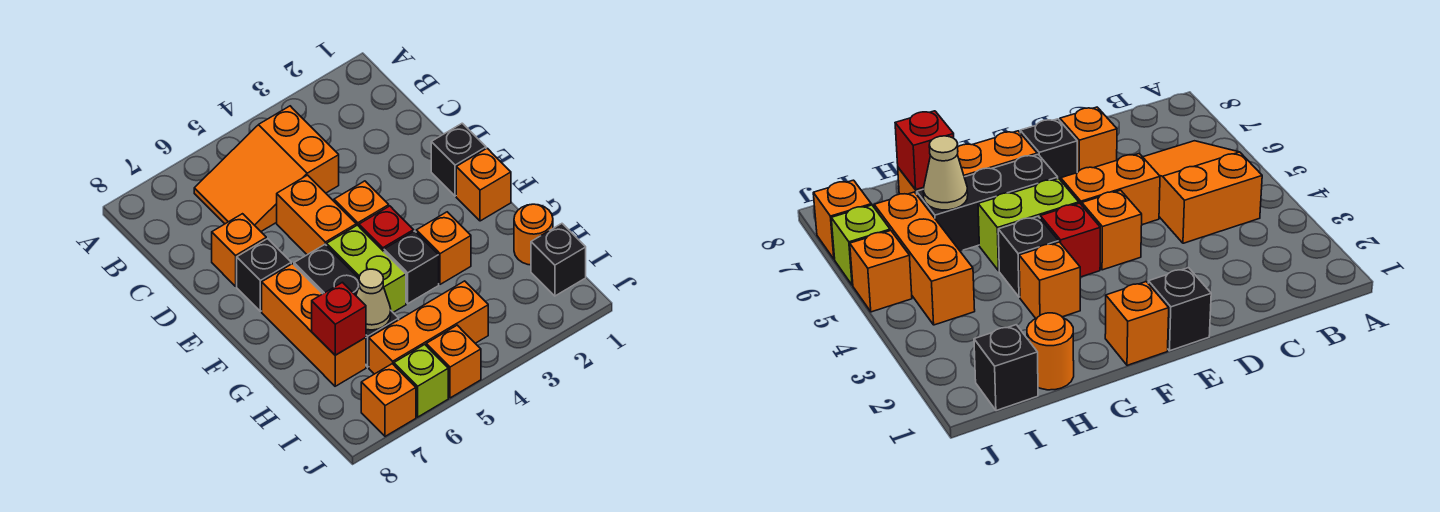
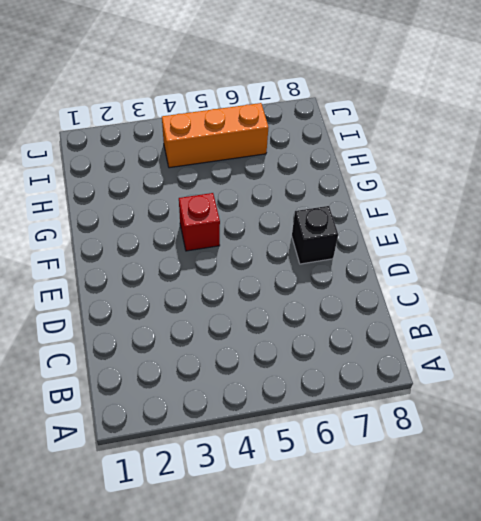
none -> orange slope B4:C6 level 1 top 4
none -> orange brick D5:E5 level 1
none -> orange brick D7 level 1

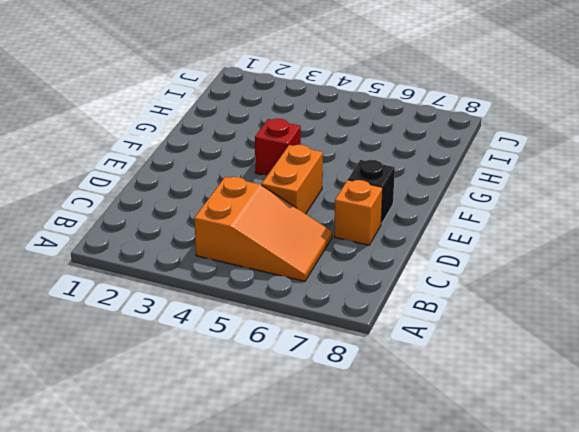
none -> black brick E1 level 1
none -> orange brick E4 level 1
none -> orange brick F1 level 1

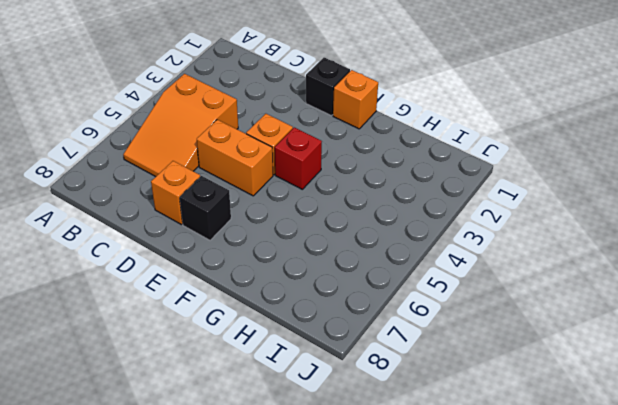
none -> lime brick F5:G5 level 1
none -> black brick F6:H6 level 1
none -> orange brick F7:H7 level 1

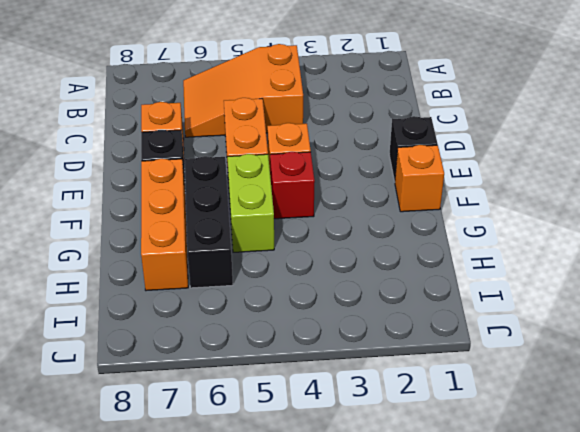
none -> orange brick G3 level 1
none -> black brick G4 level 1
none -> orange round brick H1 level 1

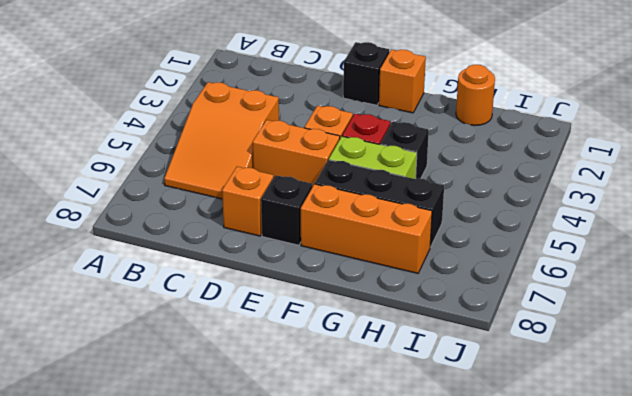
none -> orange brick G3 level 1
none -> black brick I1 level 1
none -> orange brick I4:I6 level 1

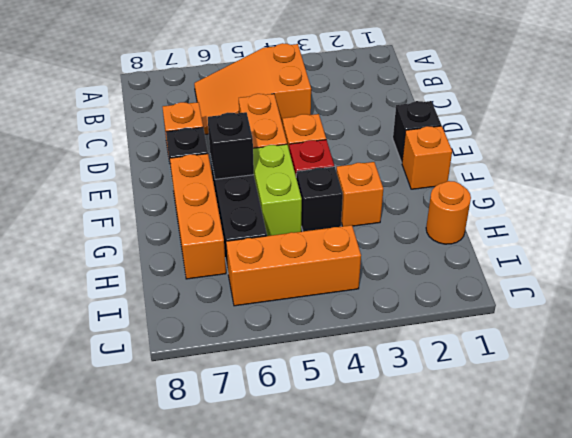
black brick F6 level 2 -> black brick I1 level 1
none -> orange brick J5 level 1
none -> lime brick J6 level 1
none -> orange brick J7 level 1

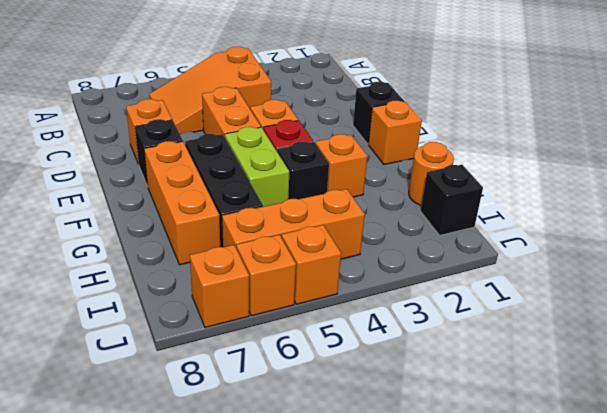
orange brick J6 level 1 -> lime brick J6 level 1
none -> tan cone H6 level 2
none -> red brick H7 level 2

